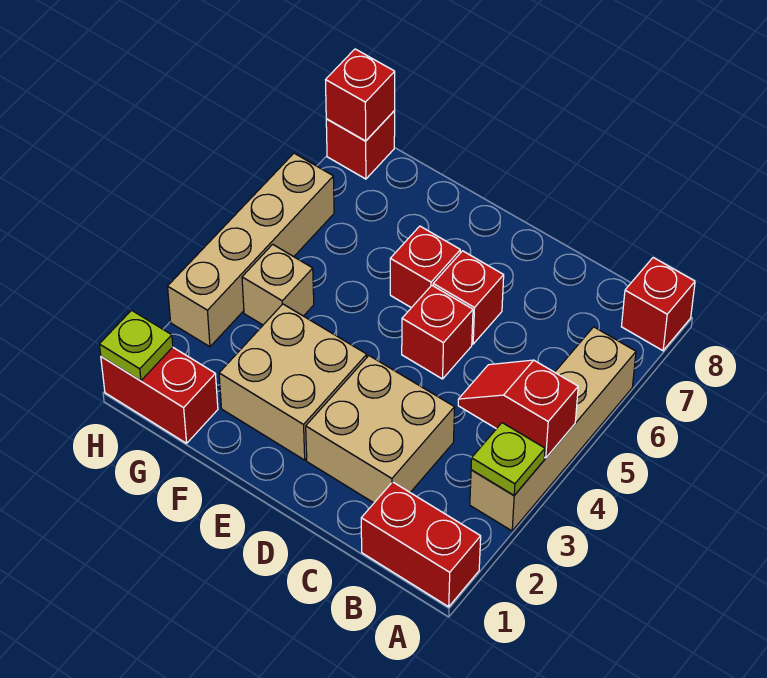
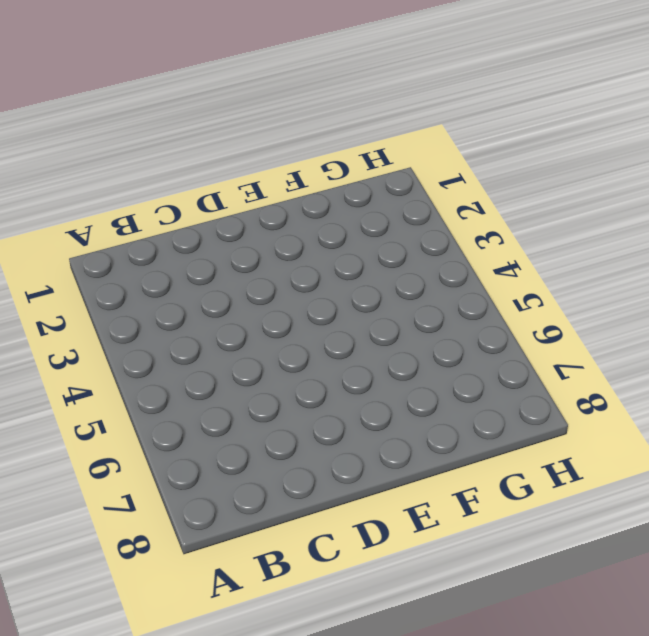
none -> red brick A1:B1 level 1
none -> tan brick A3:A6 level 1
none -> red brick A8 level 1

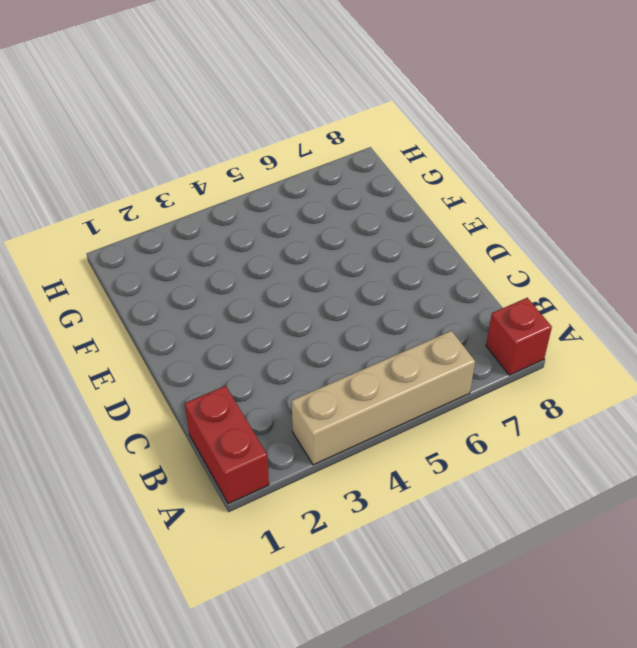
none -> tan brick C2:D3 level 1
none -> red brick D5 level 1
none -> red brick D6 level 1

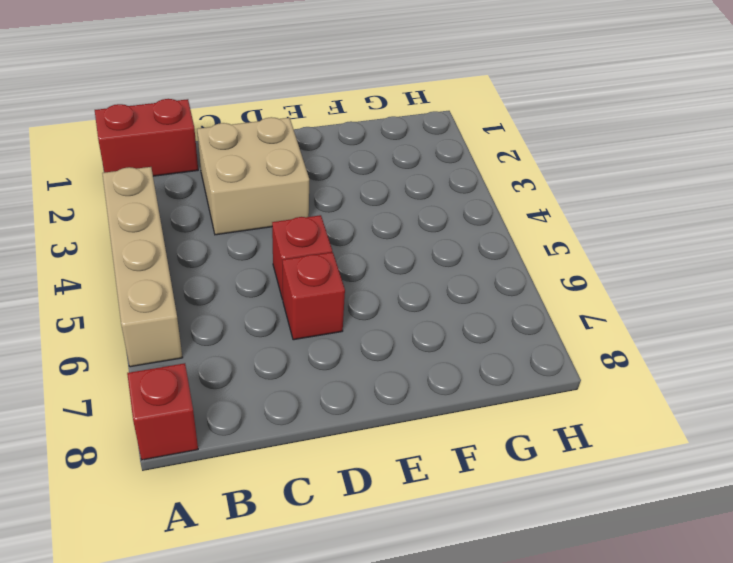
none -> tan brick E2:F3 level 1
none -> red brick E6 level 1
none -> red brick G1:H1 level 1

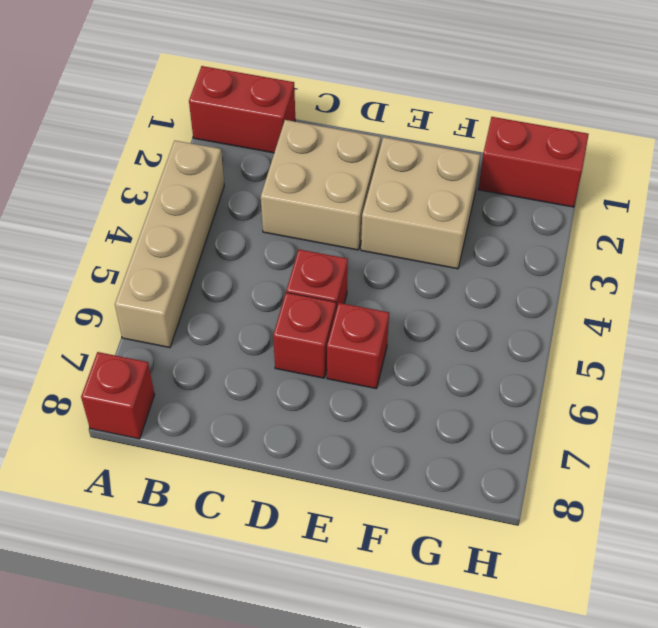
none -> tan brick G4 level 1
none -> tan brick H3:H6 level 1
none -> red brick H8 level 1

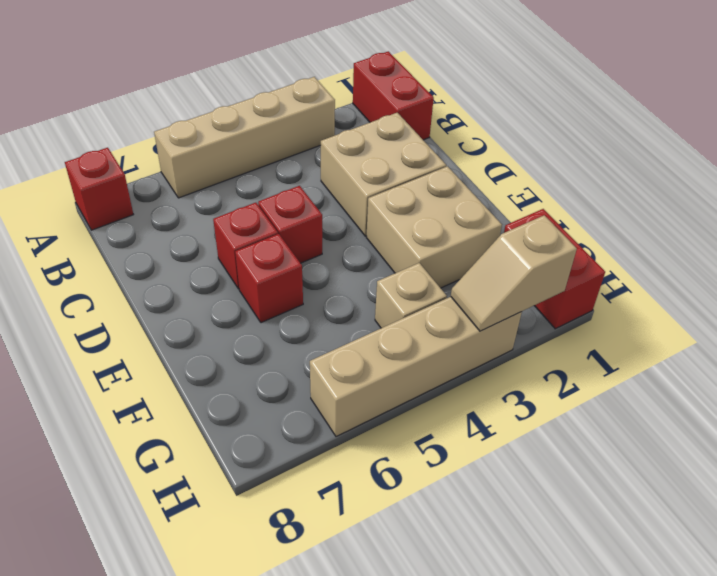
tan slope H2:H3 level 2 top 2 -> none
none -> red brick H8 level 1
none -> lime plate A3 level 2
none -> red slope A4:B4 level 2 top A

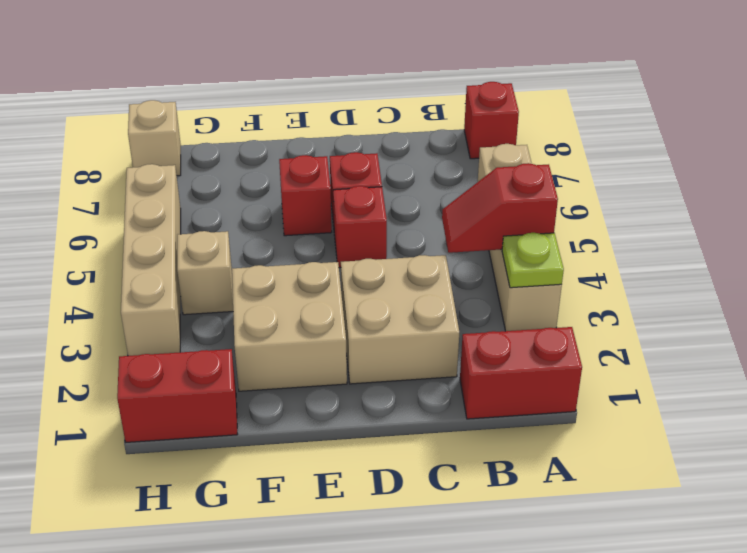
tan brick H8 level 1 -> red brick H8 level 1
none -> lime plate H1 level 2
none -> red brick H8 level 2

